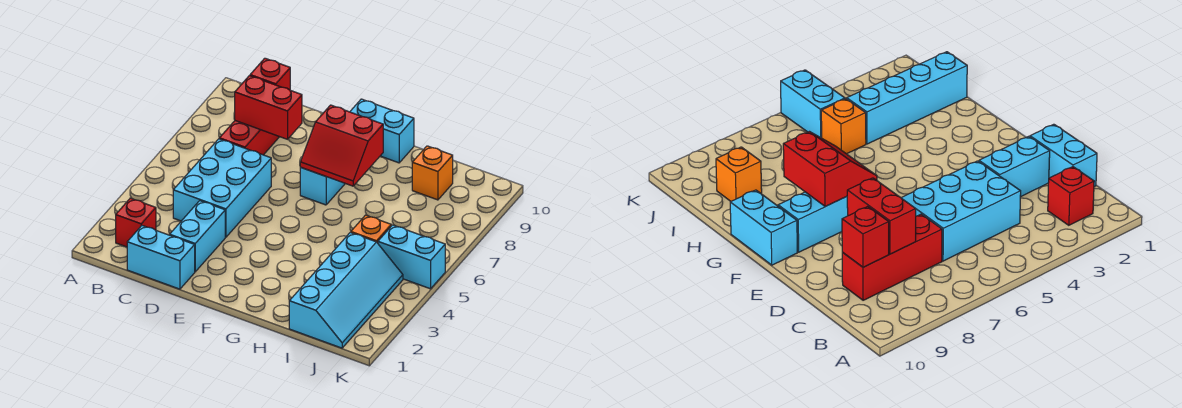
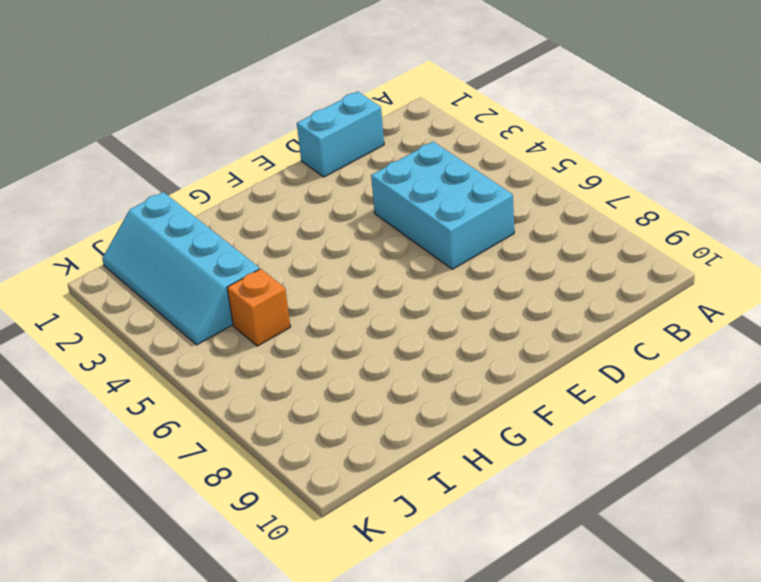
none -> red brick B2 level 1
none -> red brick C7:C9 level 1
none -> cyan brick D2:D3 level 1

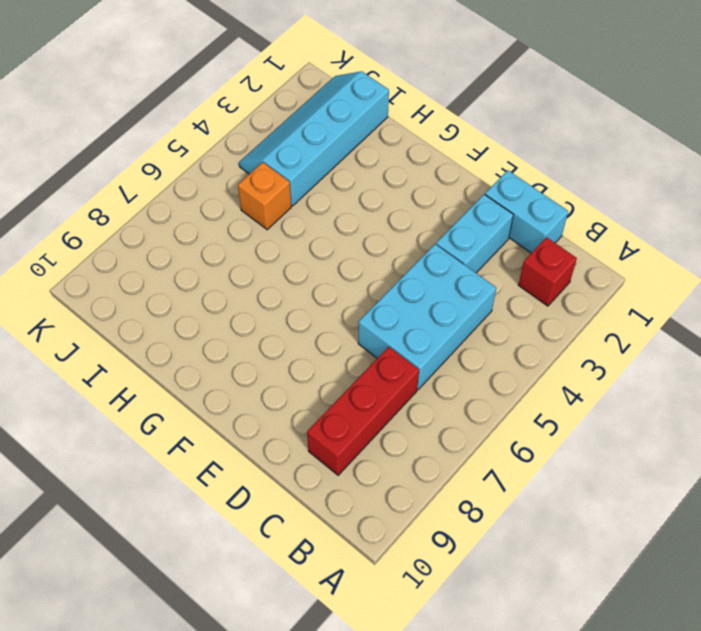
none -> cyan brick F7:F9 level 1
none -> cyan brick F10:G10 level 1
none -> orange brick I9 level 1

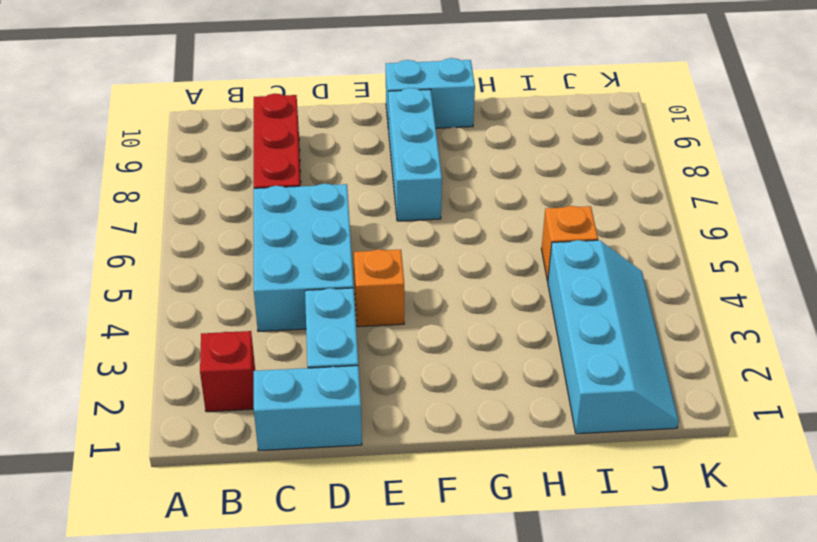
orange brick E4 level 1 -> orange brick I9 level 1
none -> cyan brick J5:K5 level 1
none -> red brick C8:D8 level 2
none -> red brick C9 level 2

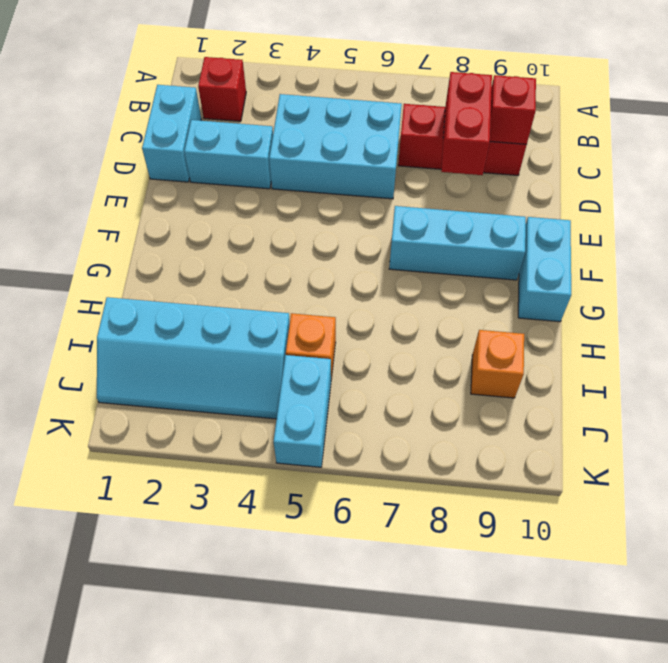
none -> red slope F7:G8 level 2 top 8

